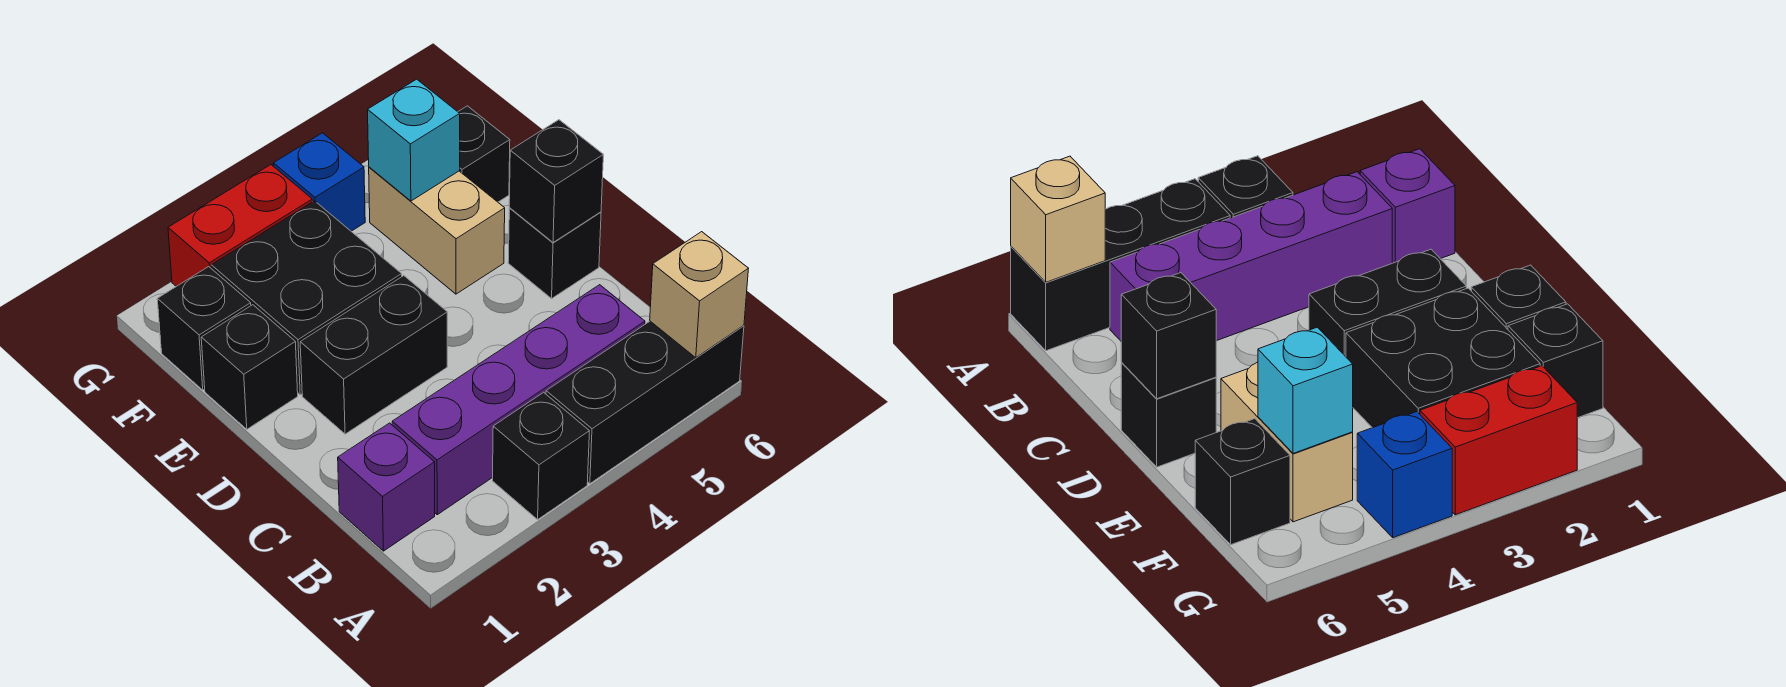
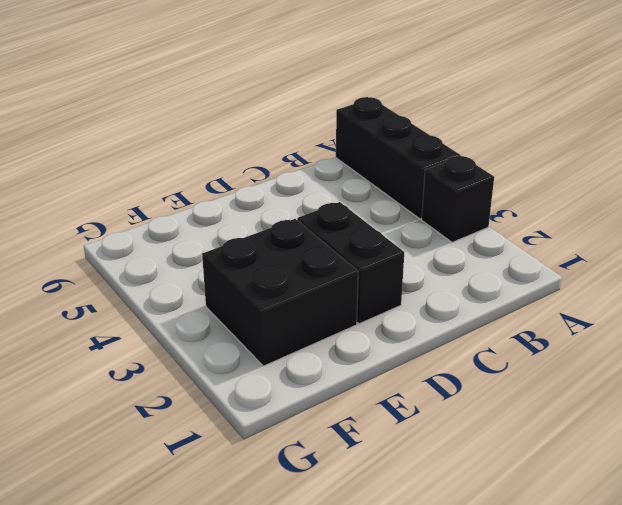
none -> purple brick B1 level 1
none -> purple brick B2:B5 level 1
none -> black brick D6 level 1

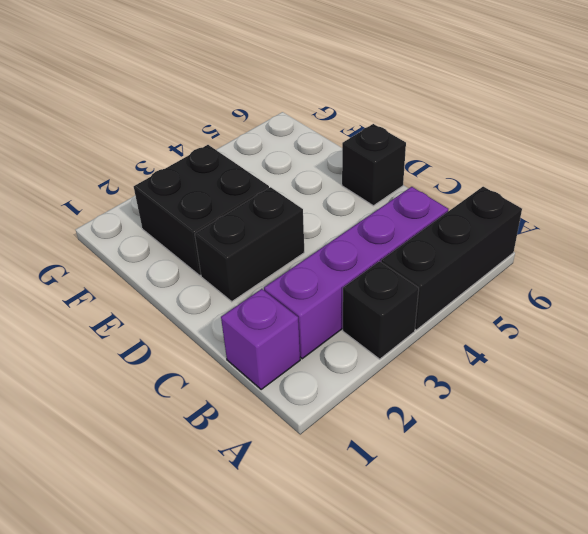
none -> black brick E1 level 1
none -> tan brick E5:F5 level 1
none -> black brick F1 level 1

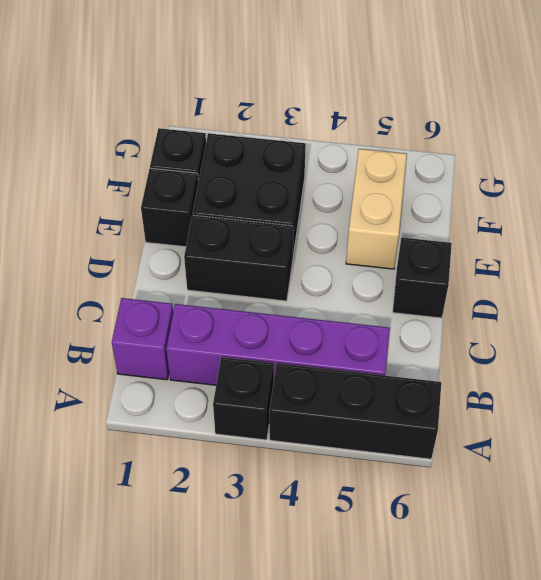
none -> black brick F6 level 1
none -> red brick G2:G3 level 1
none -> blue brick G4 level 1

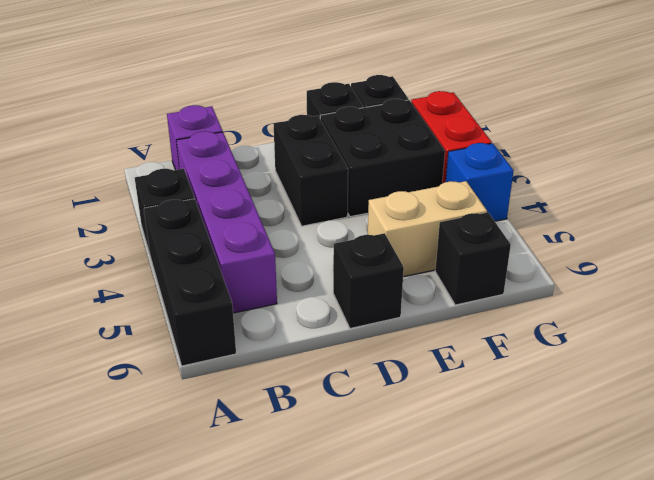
none -> tan brick A6 level 2
none -> black brick D6 level 2
none -> cyan brick F5 level 2

